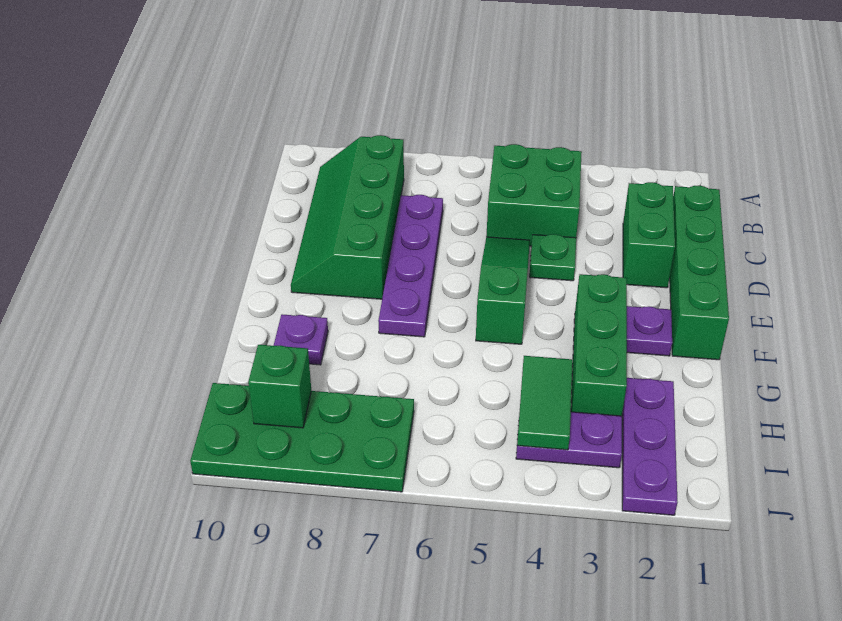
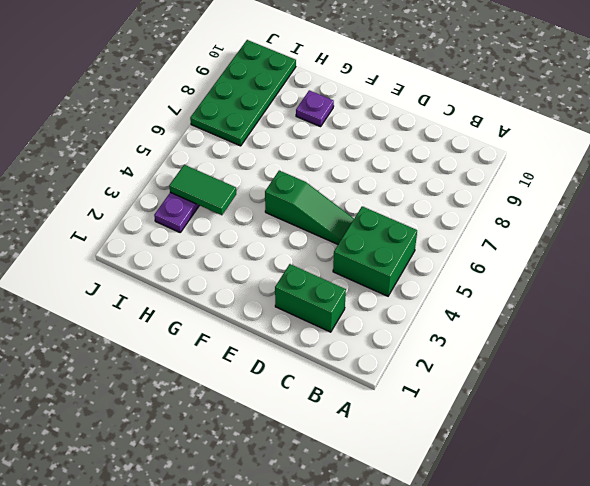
none -> green slope B8:E9 level 1 top 8
none -> green brick C1:F1 level 1
none -> purple plate C7:F7 level 1

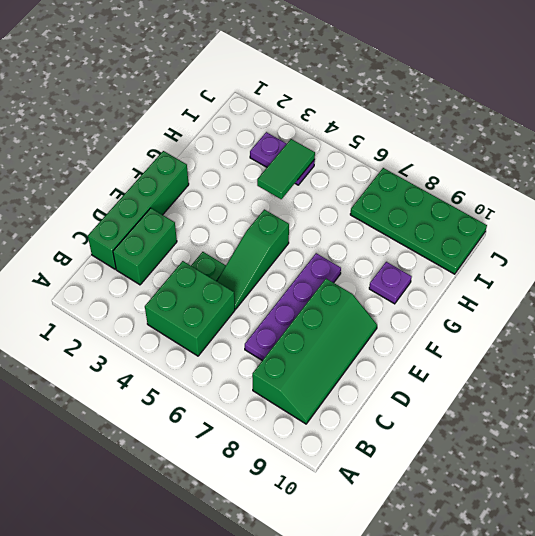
none -> purple plate F2 level 1
none -> green brick F3:H3 level 1
none -> purple plate H2:J2 level 1

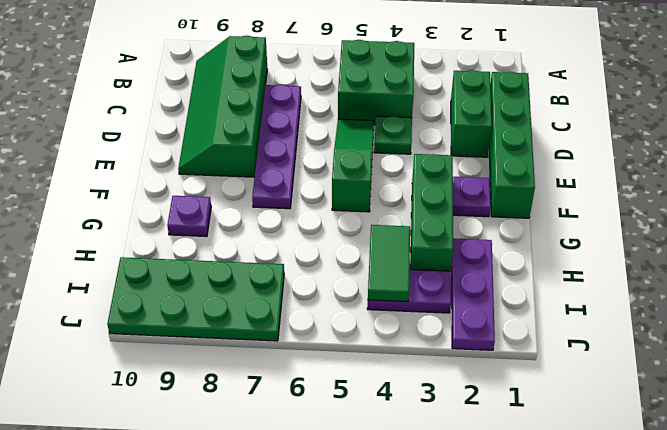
none -> green brick I9 level 2

